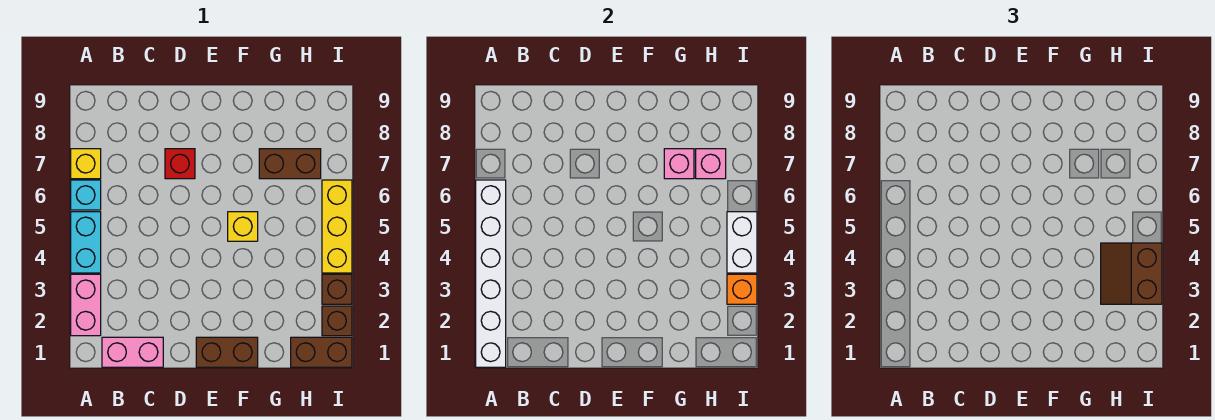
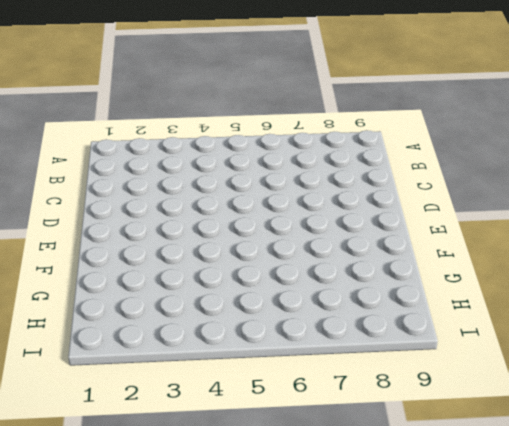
none -> pink brick A2:A3 level 1
none -> cyan brick A4:A5 level 1
none -> cyan brick A6 level 1

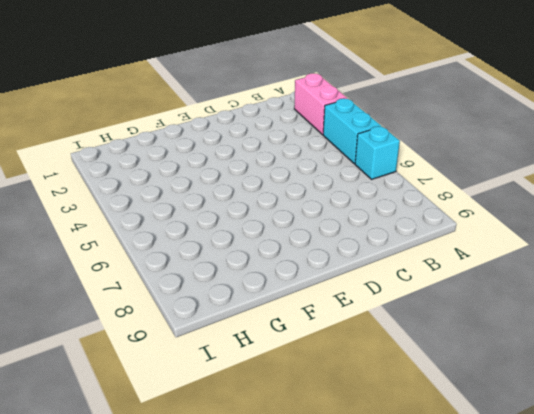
none -> yellow brick A7 level 1
none -> pink brick B1:C1 level 1
none -> red brick D7 level 1

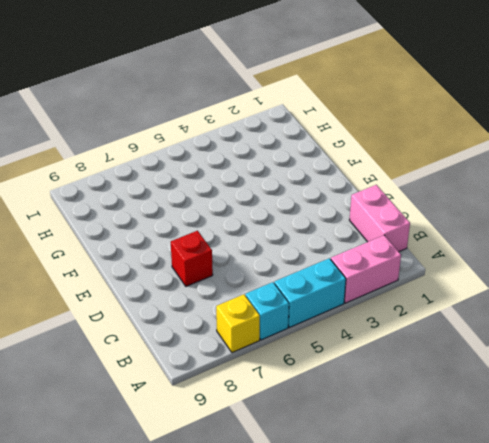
none -> brown brick E1:F1 level 1
none -> yellow brick F5 level 1
none -> brown brick G7:H7 level 1

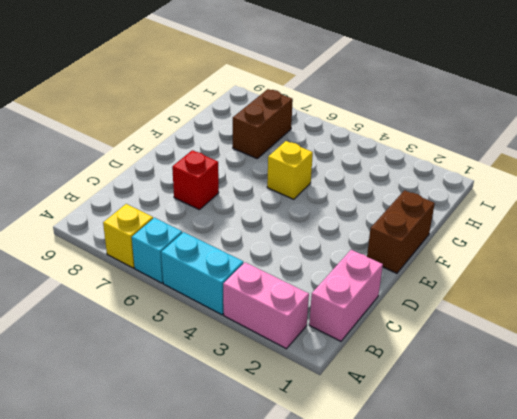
none -> brown brick H1:I1 level 1
none -> brown brick I2 level 1
none -> brown brick I3 level 1

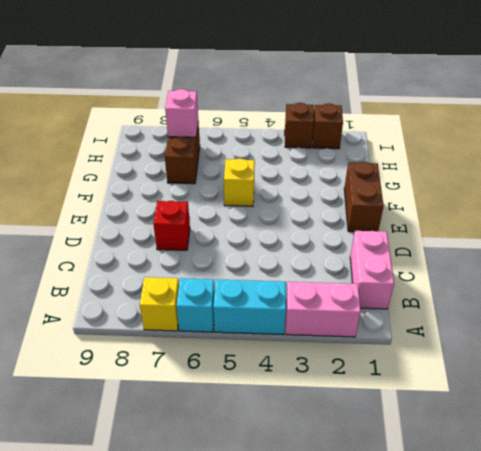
none -> brown brick H1:I1 level 1
none -> yellow brick I4:I6 level 1
none -> white brick A1:A6 level 2

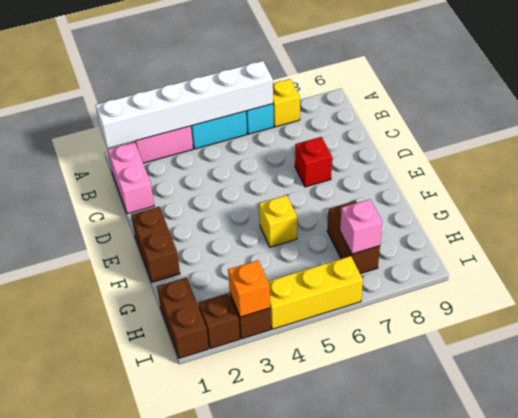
none -> pink brick G7 level 2
none -> white brick I4:I5 level 2
none -> brown slope H3:I4 level 3 top I

